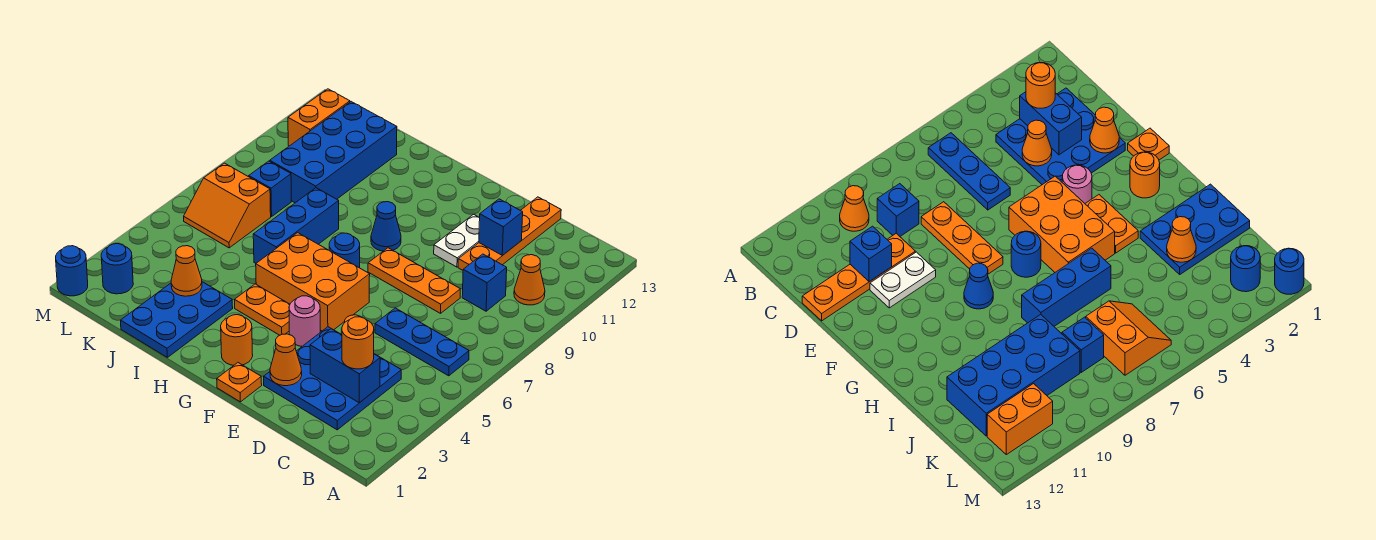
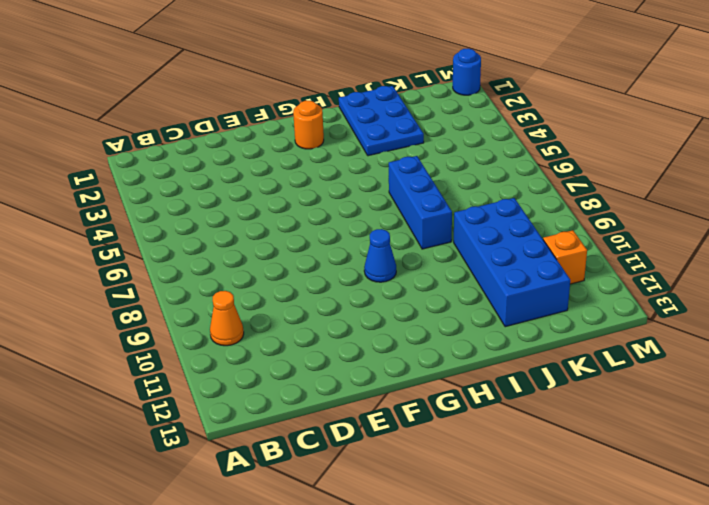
orange brick L11 level 1 -> orange brick L11:L12 level 1
none -> blue plate B6:D6 level 1
none -> blue plate C2:E4 level 1
none -> blue brick C9 level 1

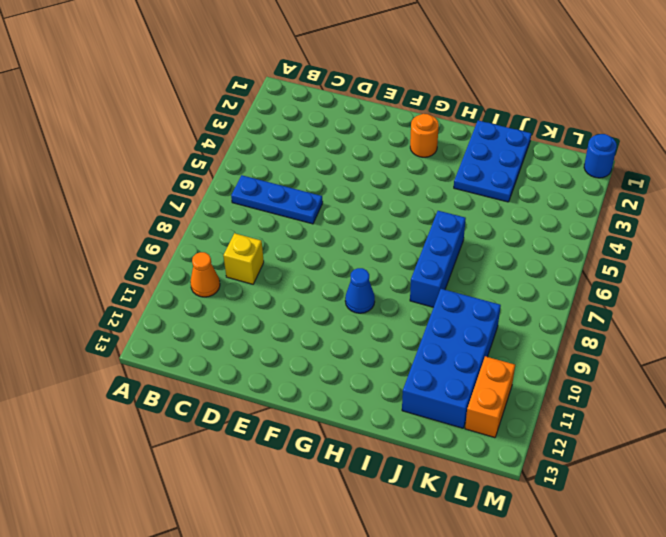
yellow brick C9 level 1 -> blue brick C9 level 1
none -> blue plate C2:E4 level 1
none -> orange plate D8:F8 level 1
none -> orange plate D10:D13 level 1

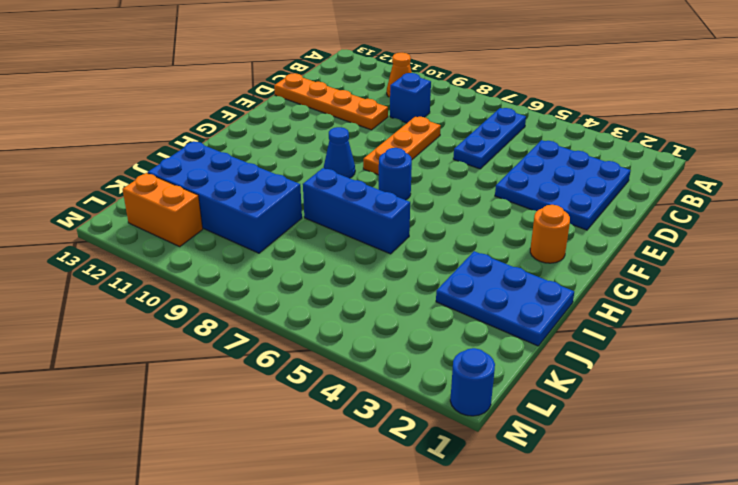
none -> white plate E10:E11 level 1
none -> orange plate F1 level 1
none -> pink round brick F4 level 1

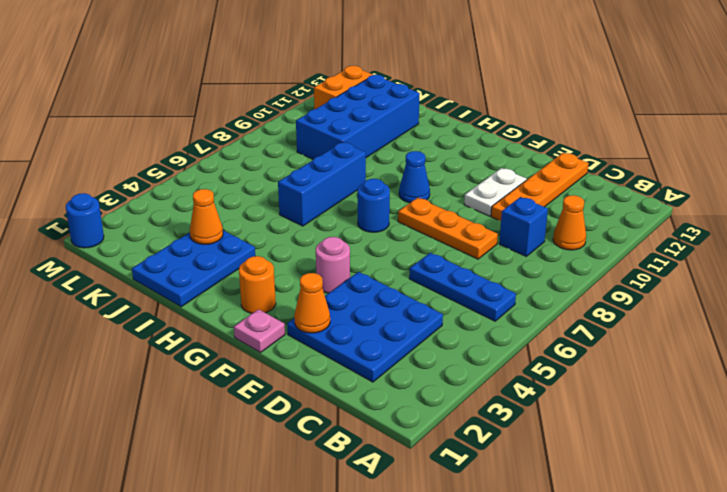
pink plate F1 level 1 -> orange plate F1 level 1
none -> orange brick F5:H6 level 1
none -> orange plate G4:H4 level 1
none -> orange slope K6:L7 level 1 top 7

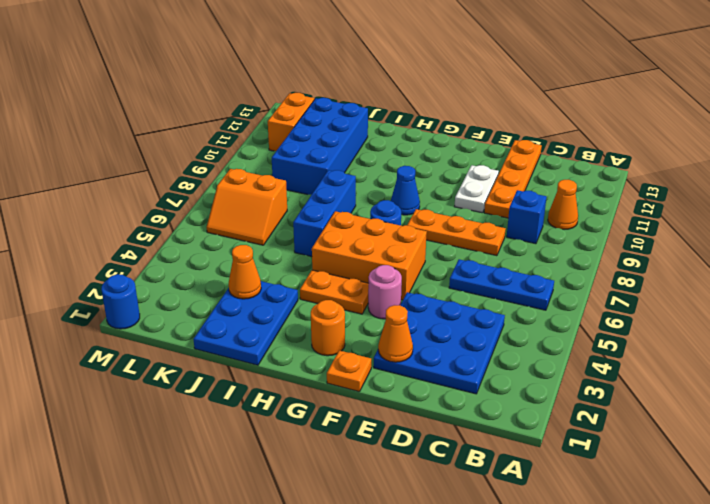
none -> blue brick K8 level 1
none -> blue round brick L2 level 1
none -> blue brick C3:D3 level 2

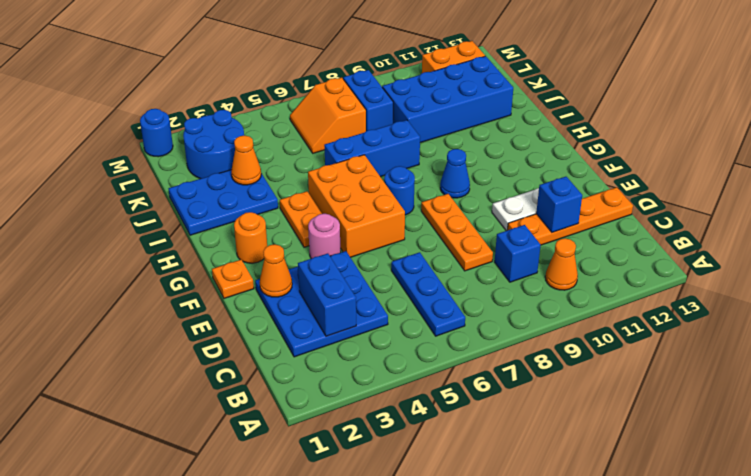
blue round brick K2:L3 level 1 -> blue round brick L2 level 1
blue brick K8:L8 level 1 -> blue brick K8 level 1
none -> orange cone D4 level 2
none -> orange round brick C3 level 3

